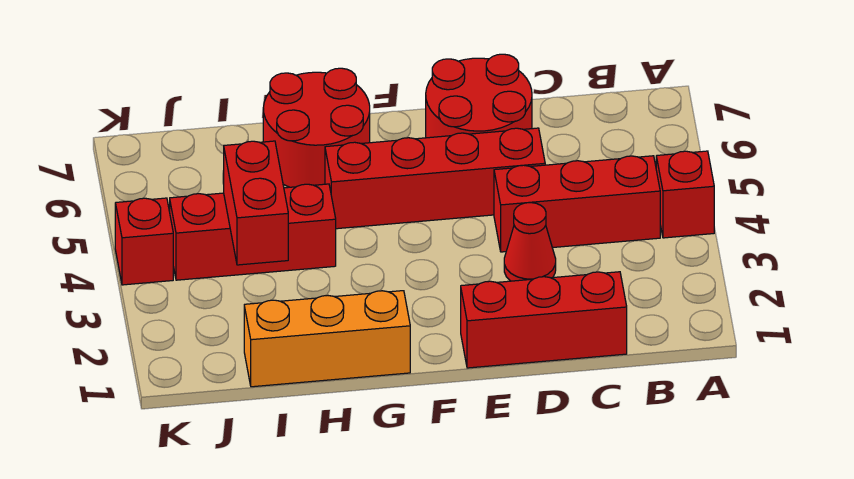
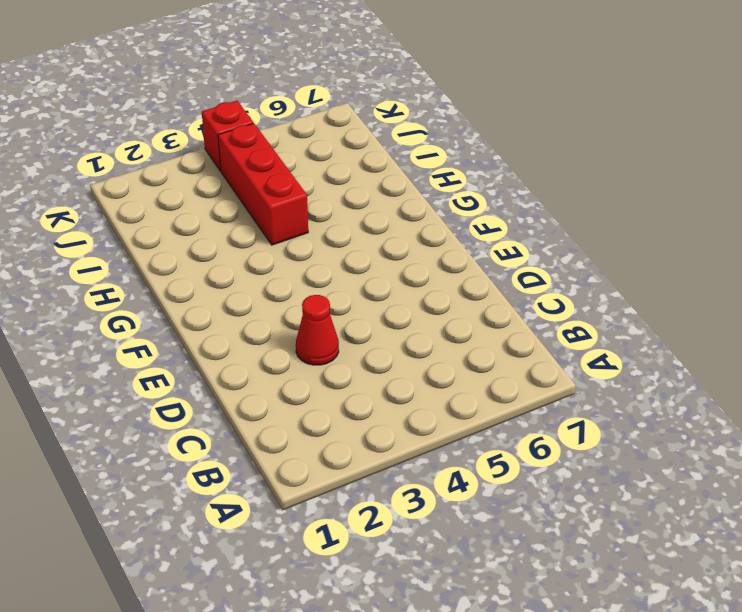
none -> red brick A4 level 1
none -> red brick B4:D4 level 1

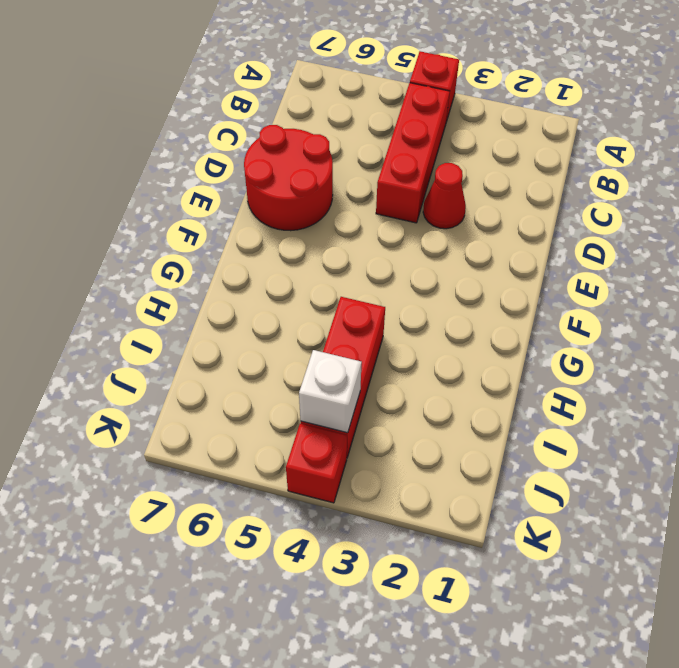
white brick J4 level 2 -> none
none -> red brick C1:E1 level 1
none -> red brick D5:G5 level 1

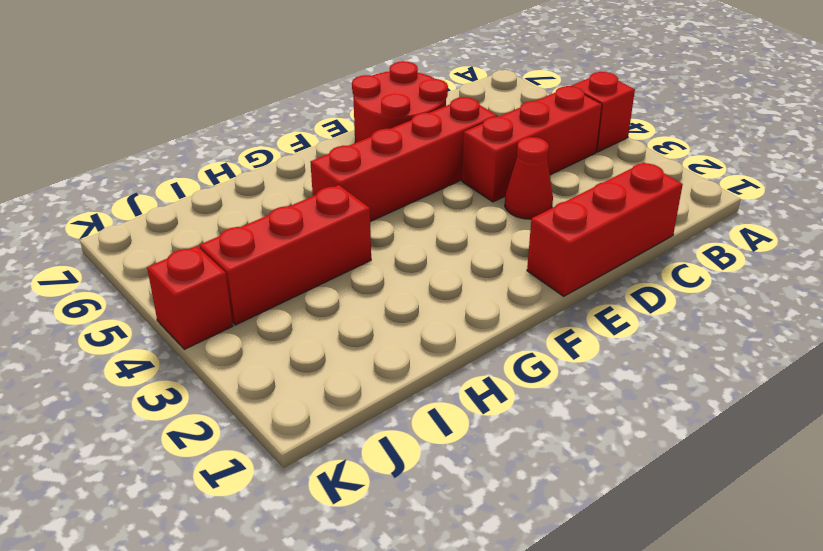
none -> orange brick G1:I1 level 1
none -> red round brick G6:H7 level 1

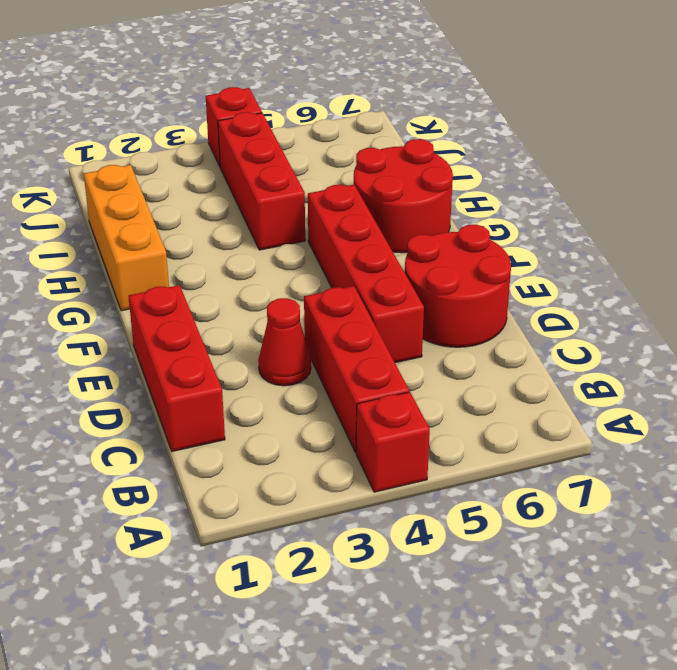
none -> red brick I3:I4 level 2

